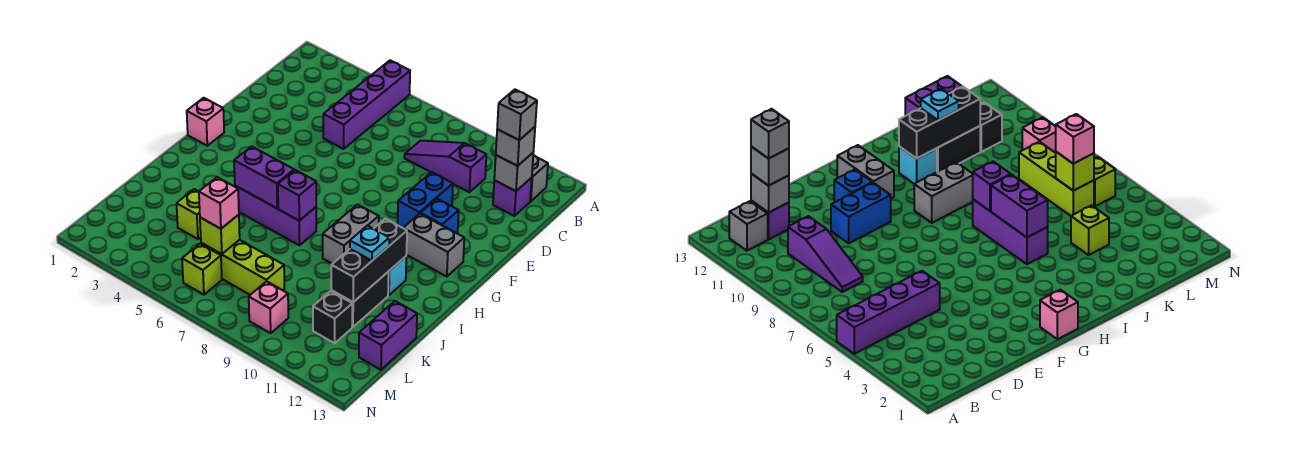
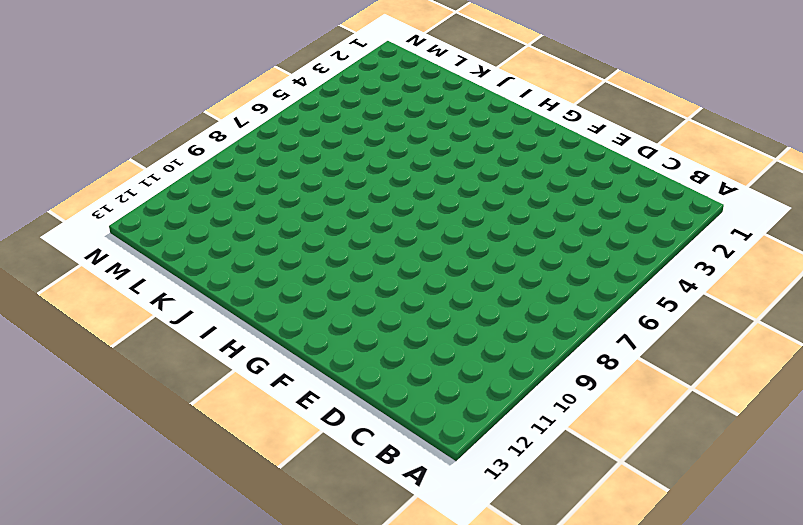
none -> purple brick A5:D5 level 1
none -> grey brick B12 level 1
none -> purple slope C8:C10 level 1 top 10

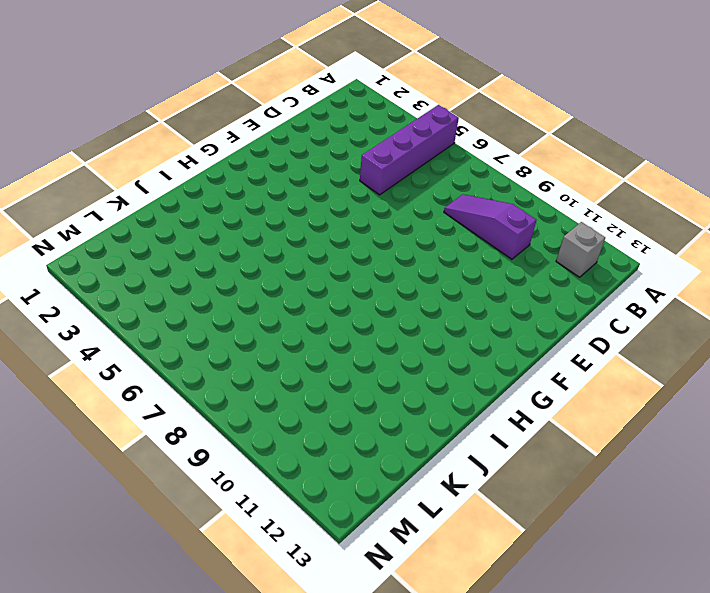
none -> purple brick C12 level 1
none -> blue brick E10:F10 level 1
none -> blue brick F11 level 1

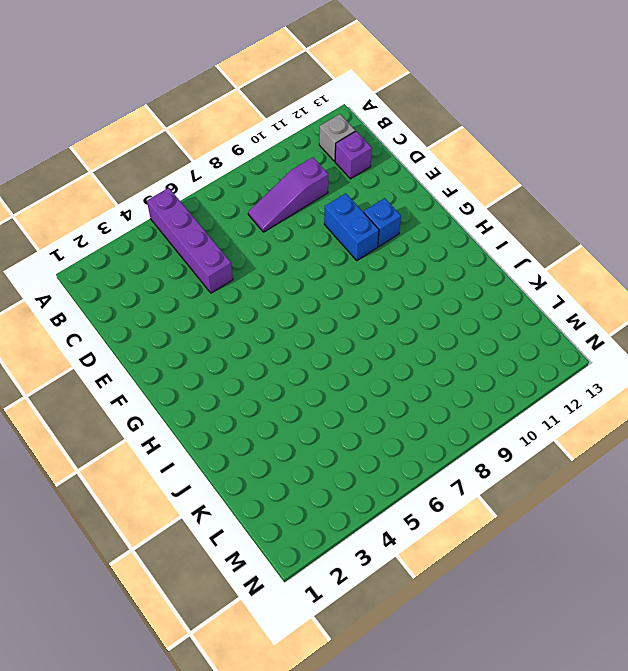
none -> pink brick G1 level 1
none -> grey brick G11:G12 level 1
none -> grey brick H9:I9 level 1

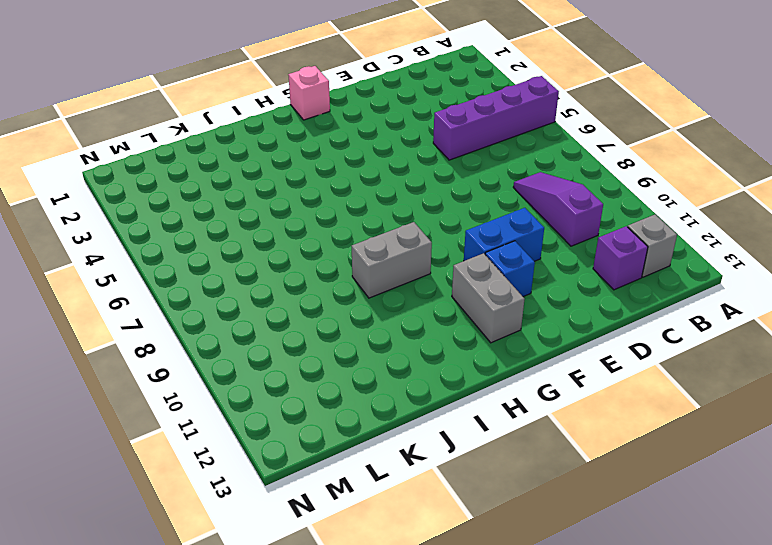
none -> purple brick I5:I7 level 1
none -> cyan brick I11 level 1
none -> black brick J11:K11 level 1

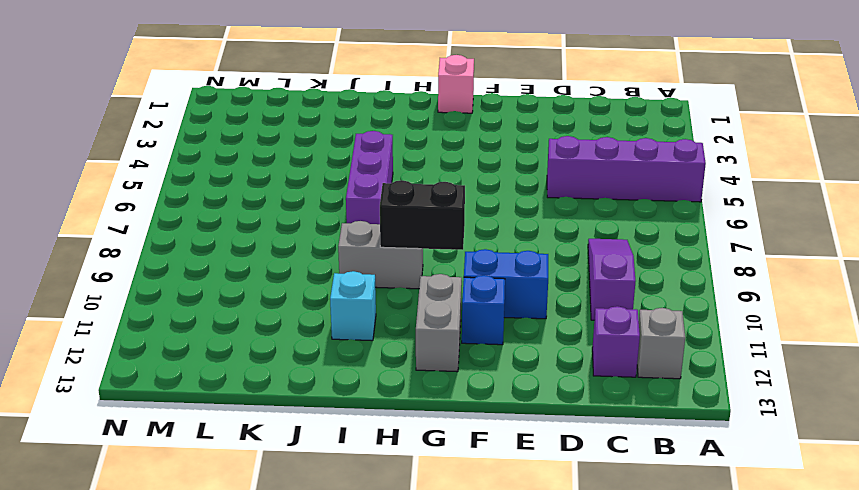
black brick G9:H9 level 2 -> black brick J11:K11 level 1
none -> lime brick K4 level 1
none -> purple brick K13:L13 level 1
none -> lime brick L6:L8 level 1

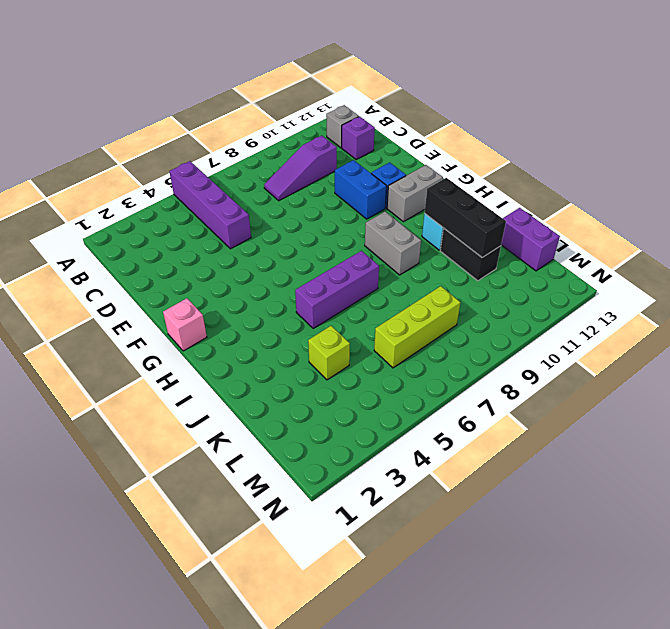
none -> black brick L11 level 1
none -> lime brick M6 level 1
none -> pink brick M9 level 1

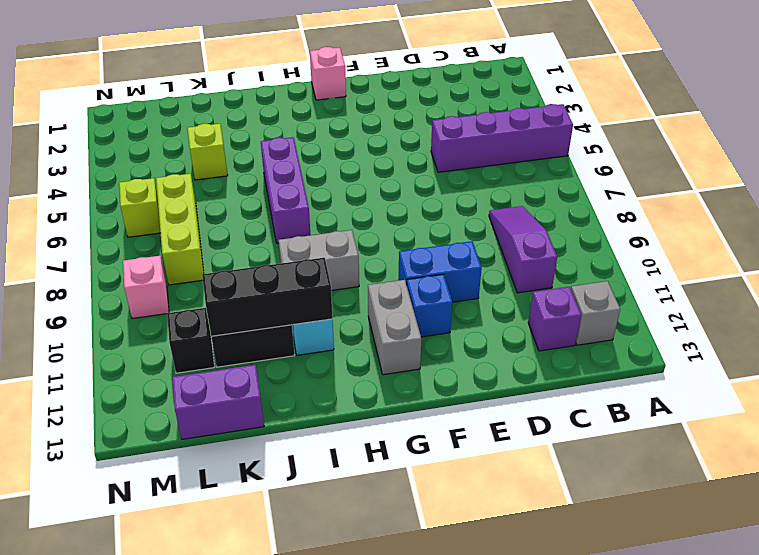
none -> grey brick C12 level 2
none -> purple brick I5:I6 level 2
none -> purple brick I7 level 2

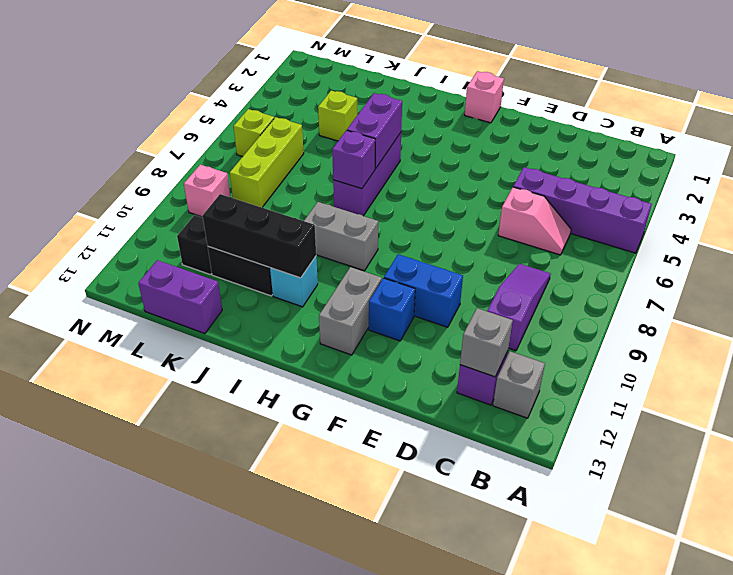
pink slope C6:D6 level 1 top D -> none
none -> lime brick L6 level 2
none -> grey brick C12 level 3
none -> cyan plate J11 level 3

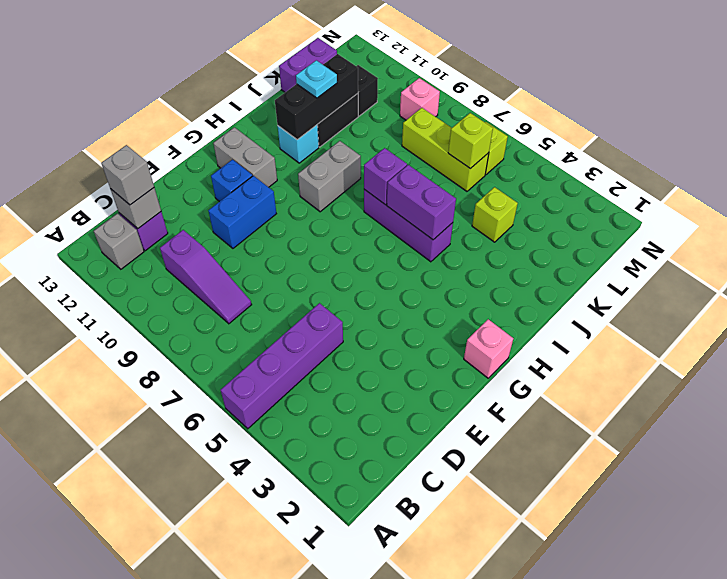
none -> pink brick L6 level 3
none -> grey brick C12 level 4

